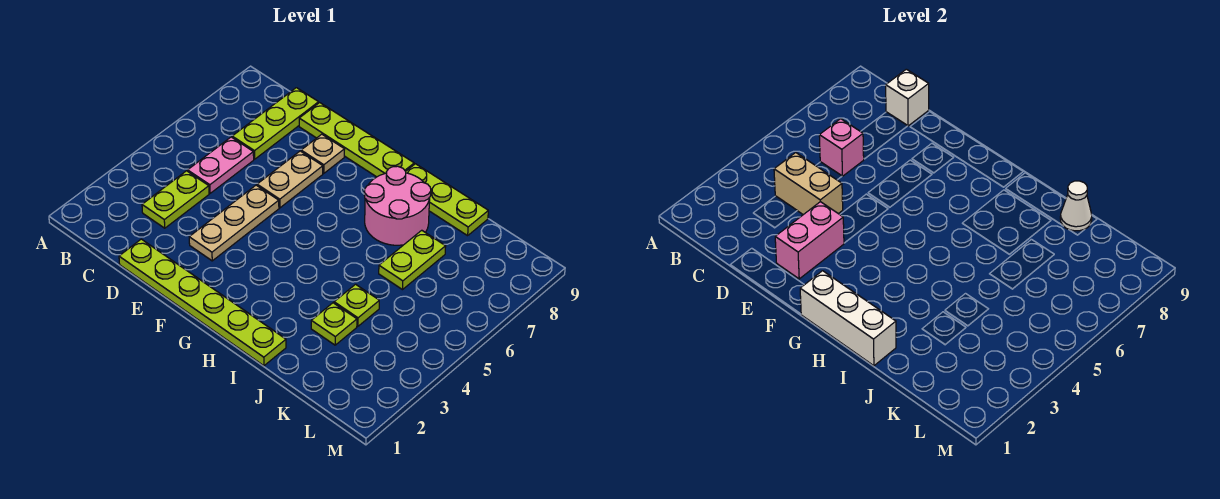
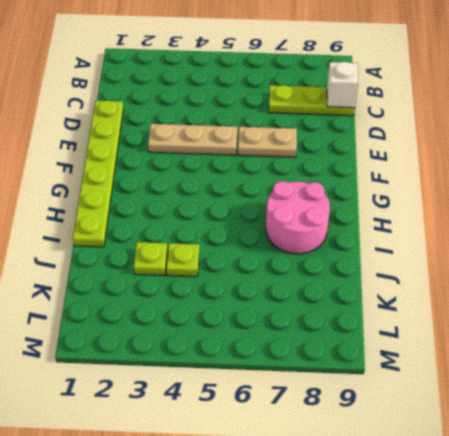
none -> lime plate C3:C4 level 1
none -> pink plate C5:C6 level 1
none -> lime plate D9:G9 level 1

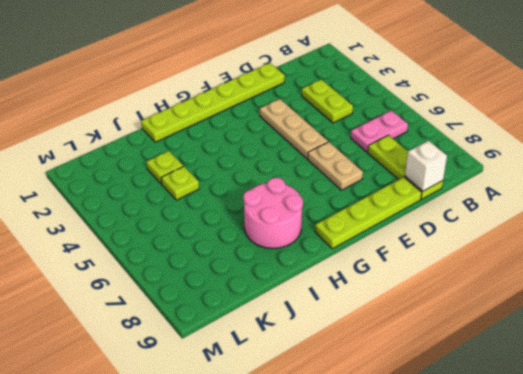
pink plate B6:C6 level 1 -> pink plate C5:C6 level 1
none -> tan plate E8 level 1
none -> lime plate H9:J9 level 1
none -> lime plate J6:J7 level 1

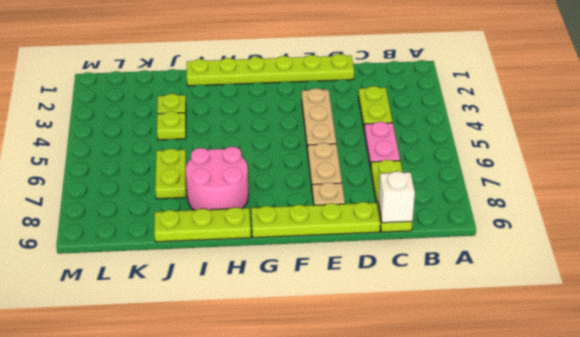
none -> tan brick C4:D4 level 2
none -> pink brick C6 level 2
none -> pink brick E2:E3 level 2

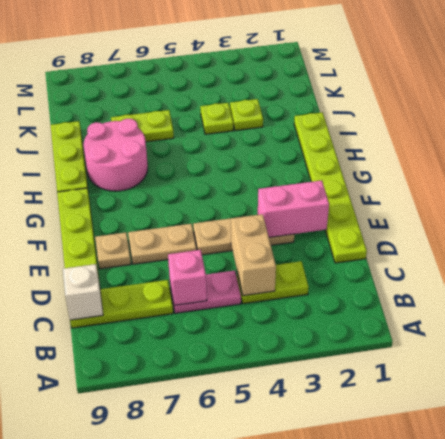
none -> white brick G1:I1 level 2
none -> white cone J9 level 2

